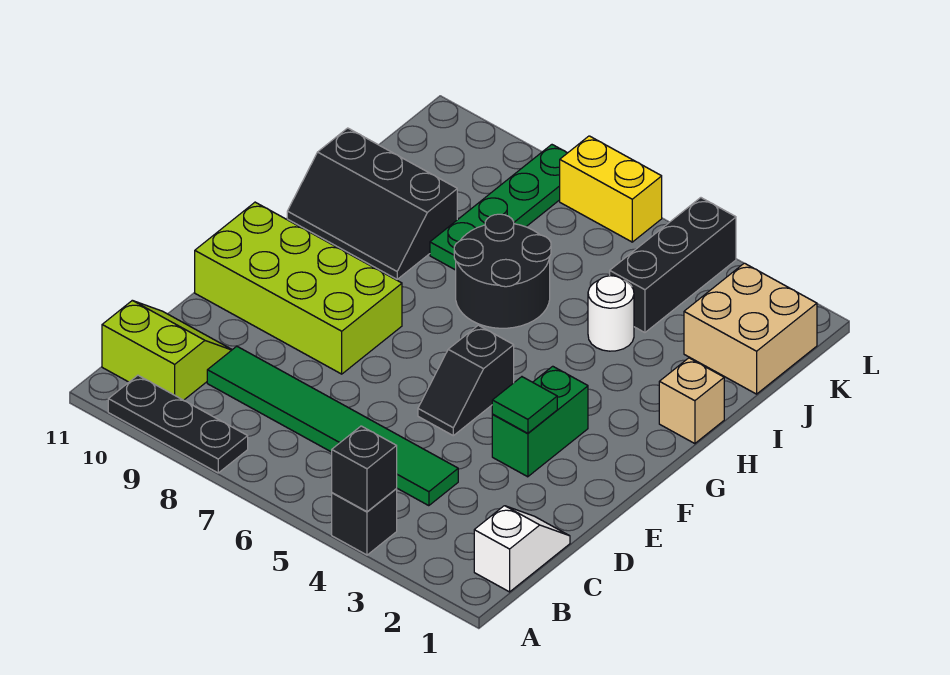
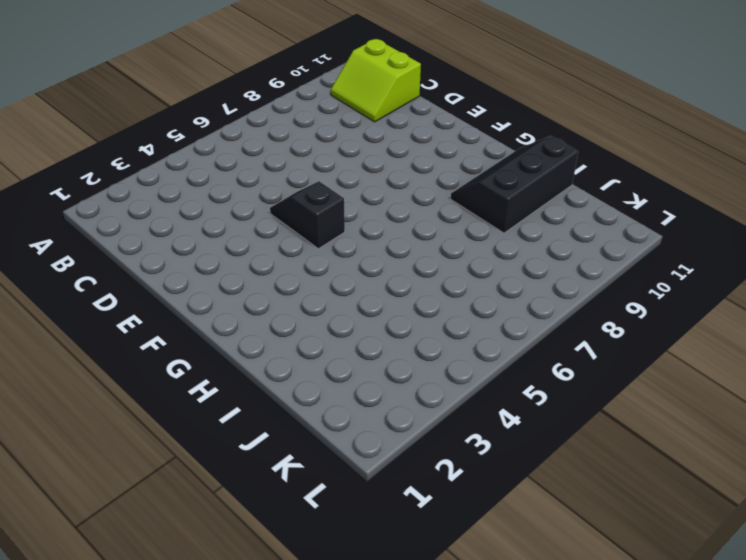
lime slope B10:C11 level 1 top 11 -> lime slope B10:C11 level 1 top B
none -> black brick A4 level 1
none -> black plate A8:A10 level 1
none -> white slope B1:C1 level 1 top B

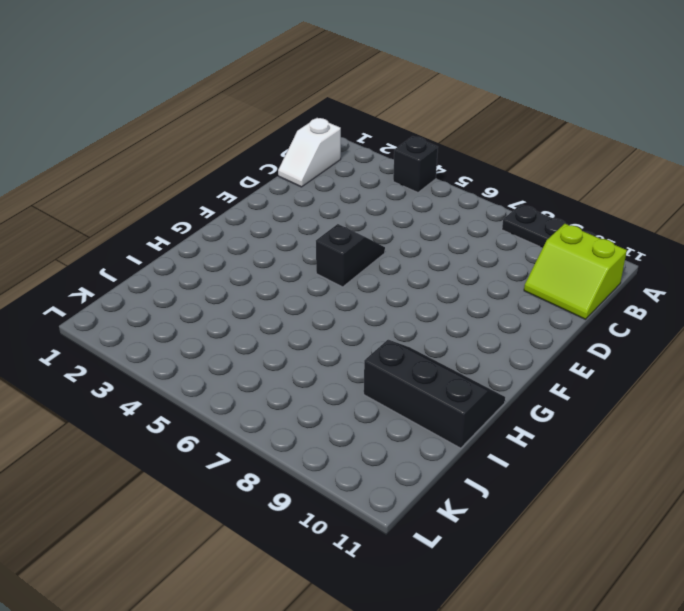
none -> green tile C4:C9 level 1
none -> green brick E3:F3 level 1
none -> lime brick E8:F11 level 1

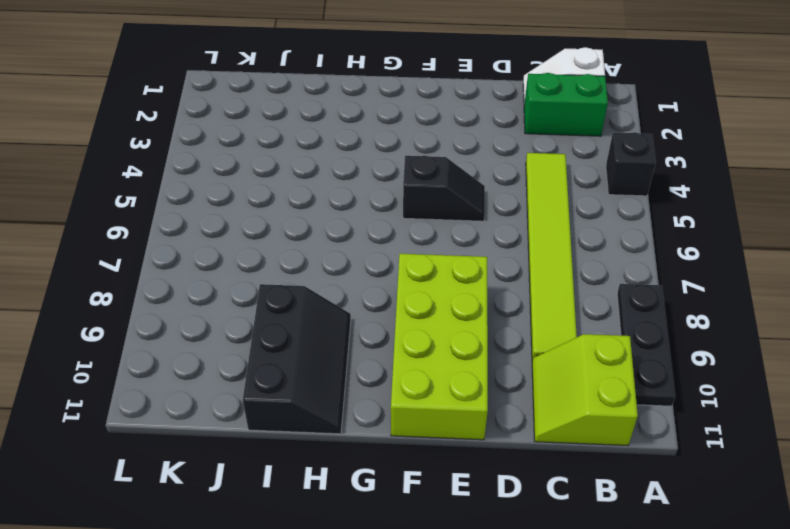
green brick B2:C2 level 1 -> green brick E3:F3 level 1
lime tile C4:C9 level 1 -> green tile C4:C9 level 1
none -> tan brick H1 level 1
none -> black round brick H6:I7 level 1
none -> white round brick I4 level 1

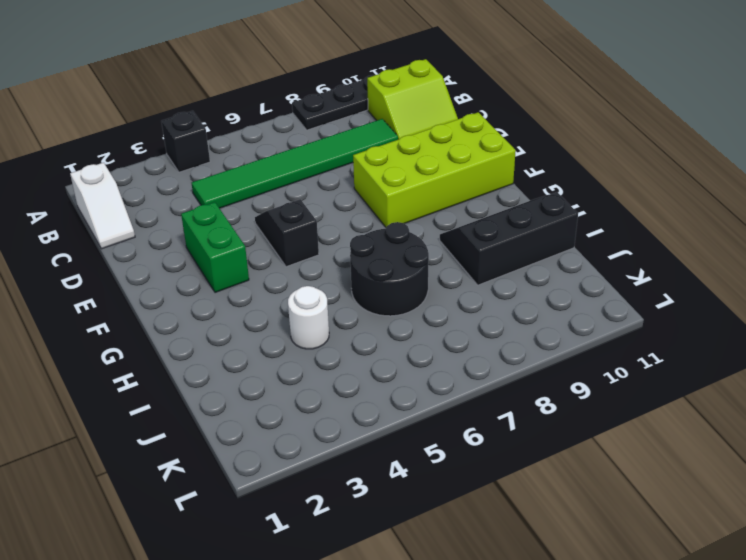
none -> tan brick H1 level 1
none -> green plate I8:L8 level 1
none -> tan brick J1:K2 level 1

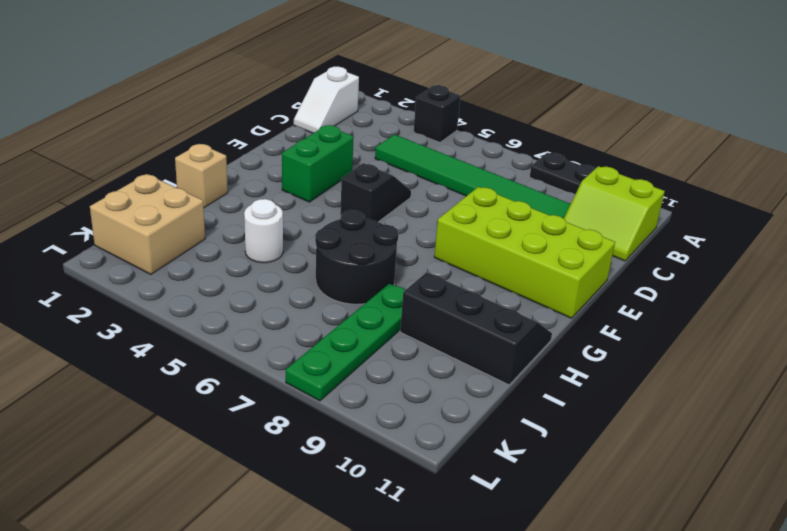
none -> black brick J4:L4 level 1
none -> yellow brick L6:L7 level 1
none -> black brick A4 level 2

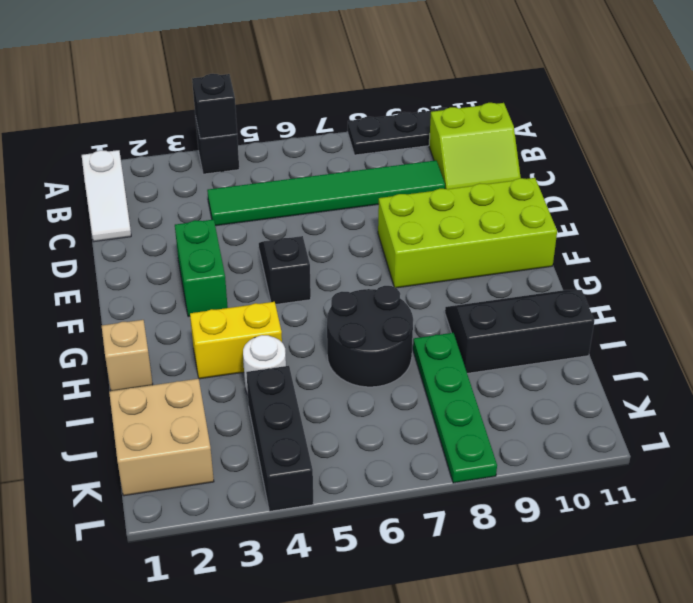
yellow brick H3:H4 level 1 -> yellow brick L6:L7 level 1
none -> green tile E3 level 2

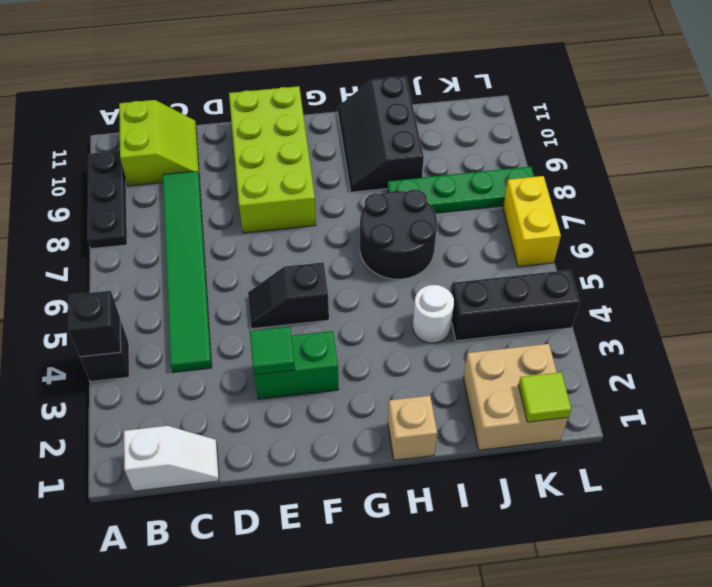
lime tile K1 level 2 -> none

